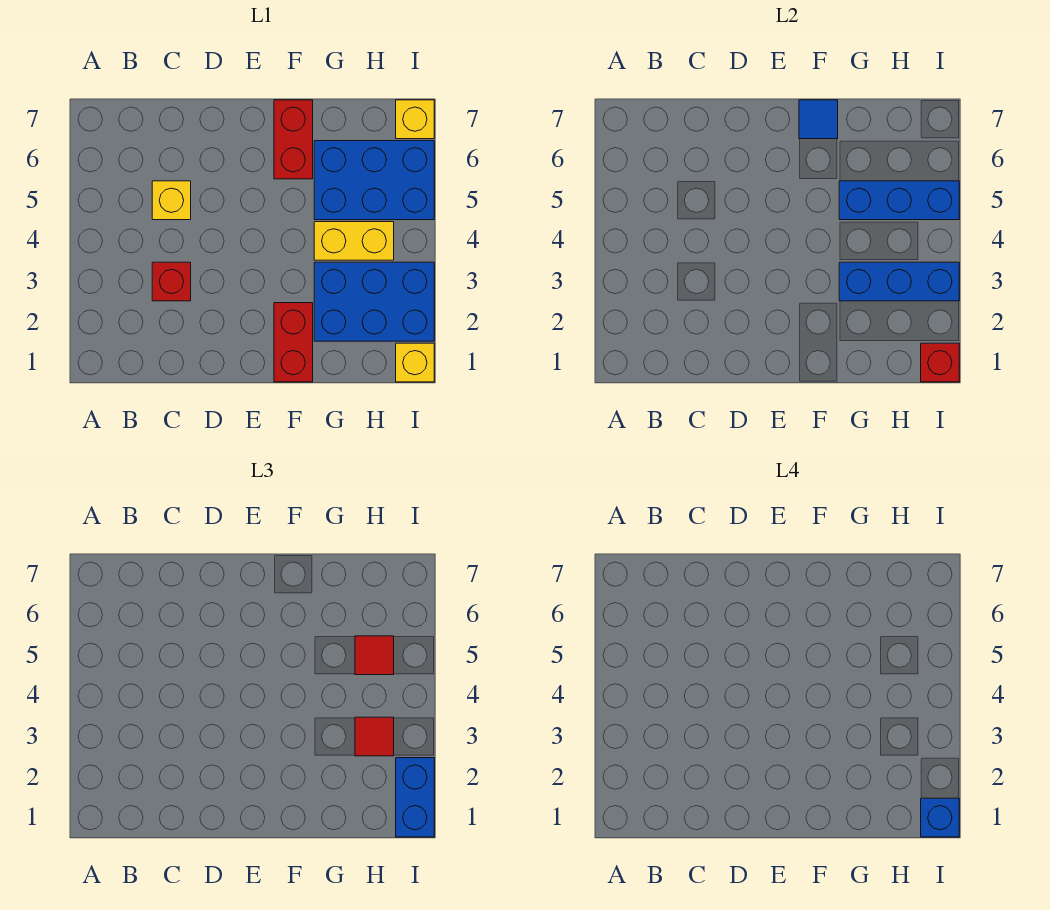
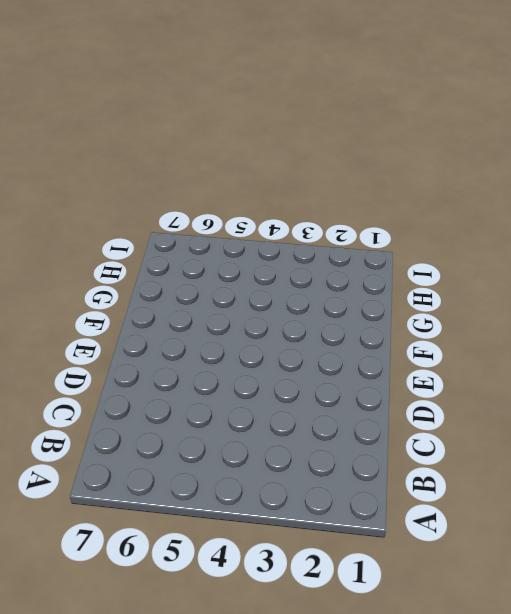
none -> red brick C3 level 1
none -> yellow brick C5 level 1
none -> red brick F1:F2 level 1

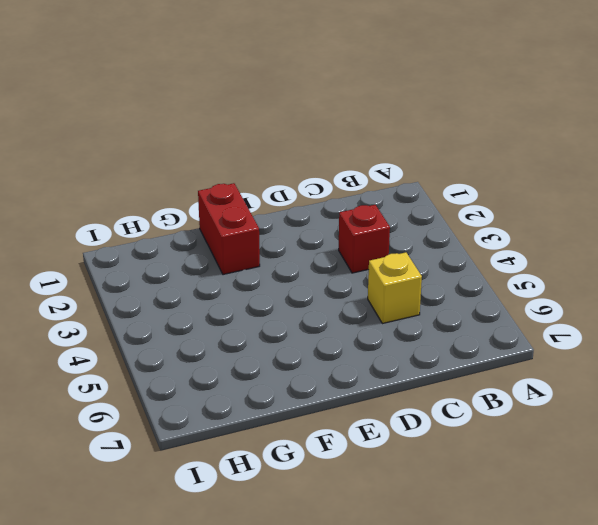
none -> red brick F6:F7 level 1
none -> blue brick G2:I3 level 1
none -> yellow brick G4:H4 level 1

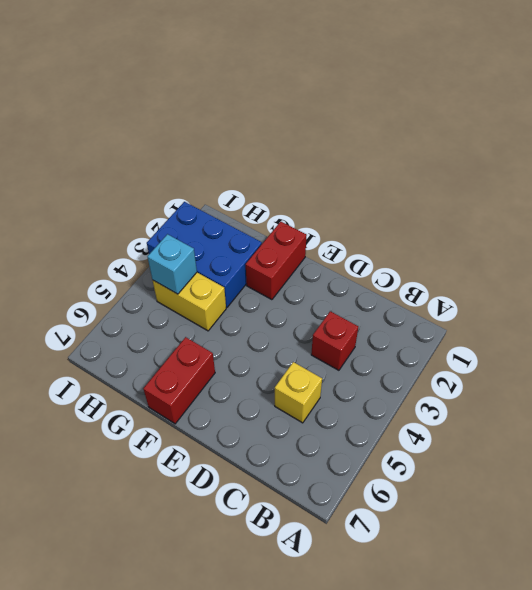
cyan brick H4 level 2 -> none
none -> blue brick G5:I6 level 1
none -> yellow brick I1 level 1
none -> yellow brick I7 level 1

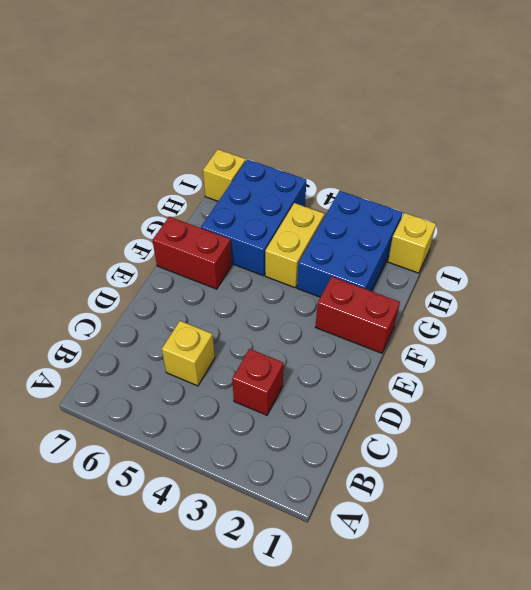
none -> blue tile F7 level 2
none -> blue brick G3:I3 level 2
none -> blue brick G5:I5 level 2

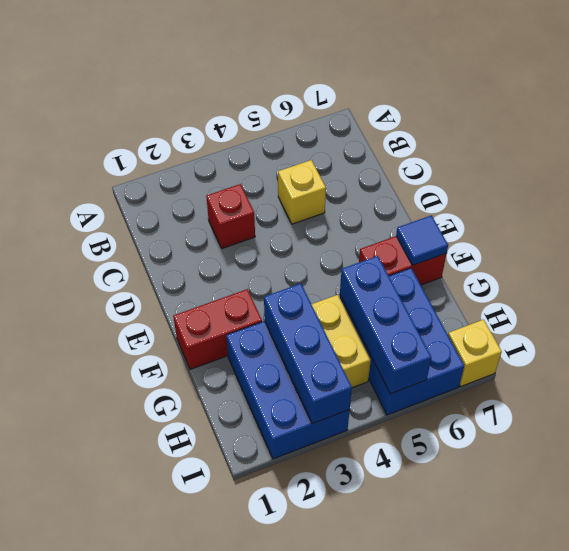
none -> yellow brick I1 level 1
none -> red brick I1 level 2
none -> red tile H3 level 3

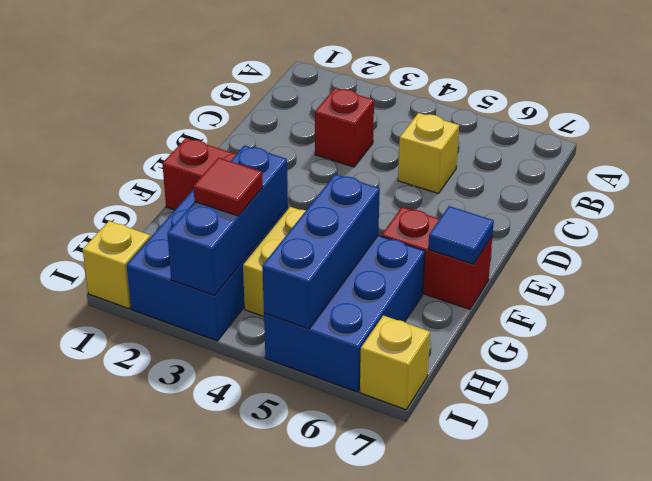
none -> red brick I1 level 2
none -> red tile H5 level 3
none -> blue brick I1:I2 level 3

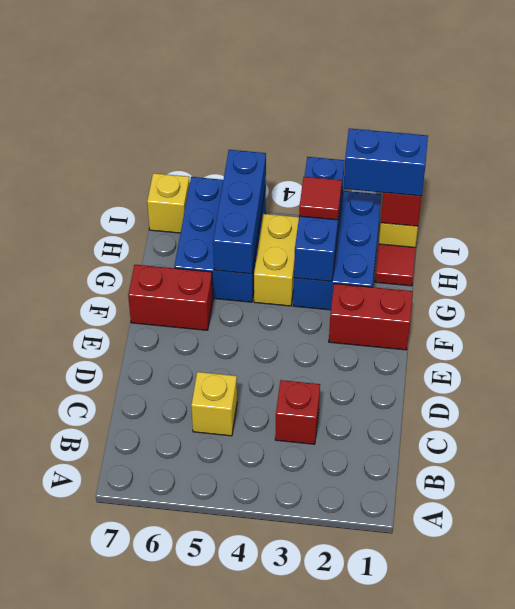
red tile H1 level 1 -> red tile H5 level 3
none -> blue tile F7 level 2
none -> blue brick I1 level 4

